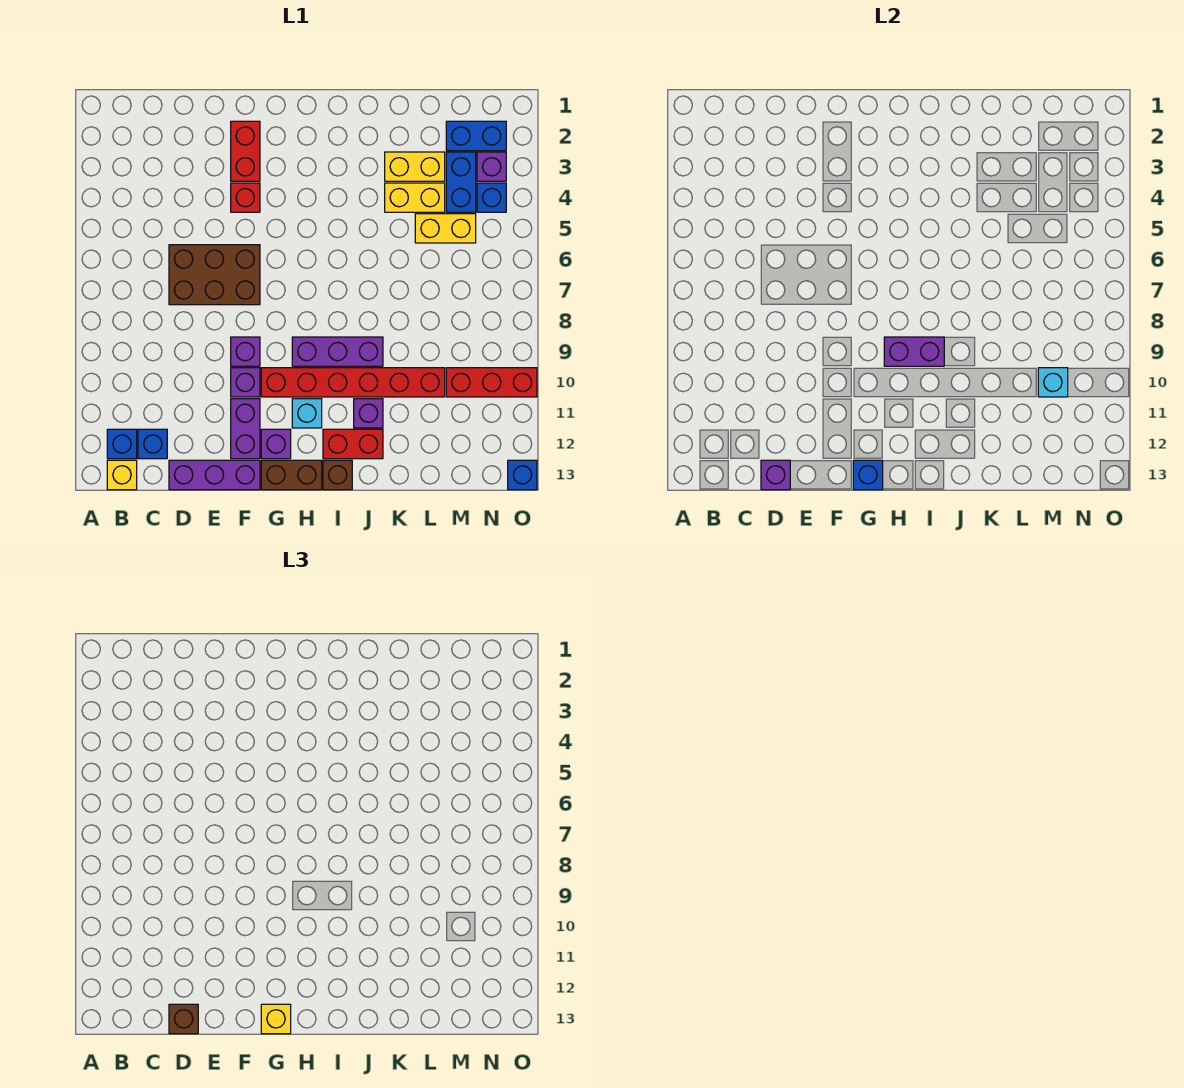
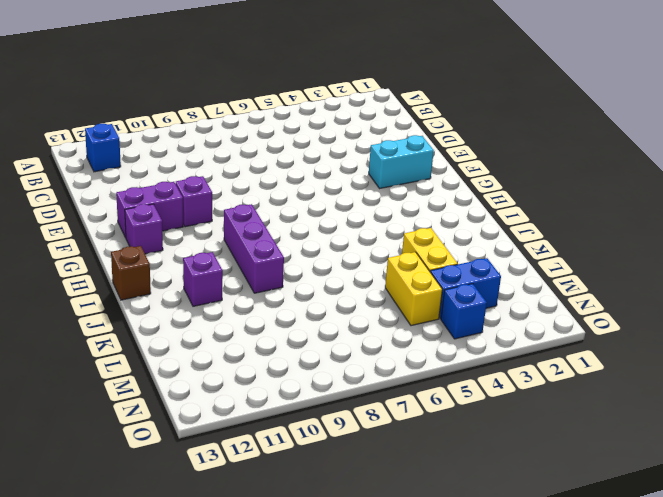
cyan brick F2:F3 level 1 -> red brick F2:F3 level 1
none -> yellow brick B13 level 1
none -> blue brick C12 level 1
none -> brown brick D6:F7 level 1
none -> purple brick D13:F13 level 1

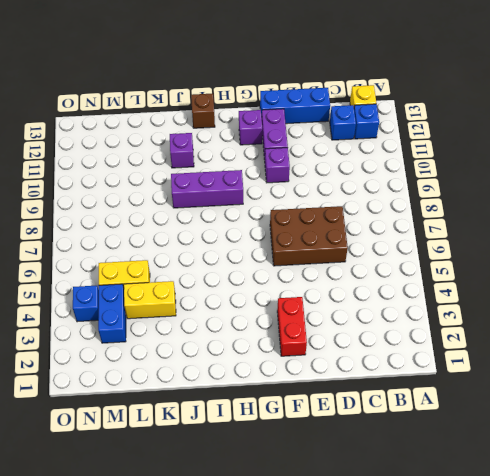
blue brick D13:F13 level 1 -> purple brick D13:F13 level 1
none -> red brick F4 level 1
none -> purple brick F9 level 1
none -> red brick G10:L10 level 1
none -> brown brick G13:H13 level 1

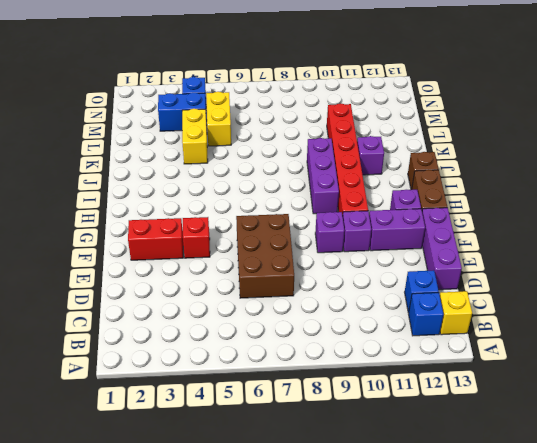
none -> cyan brick H11 level 1
none -> red brick I12:J12 level 1
none -> yellow brick K3:L3 level 1
none -> blue brick M2:N2 level 1

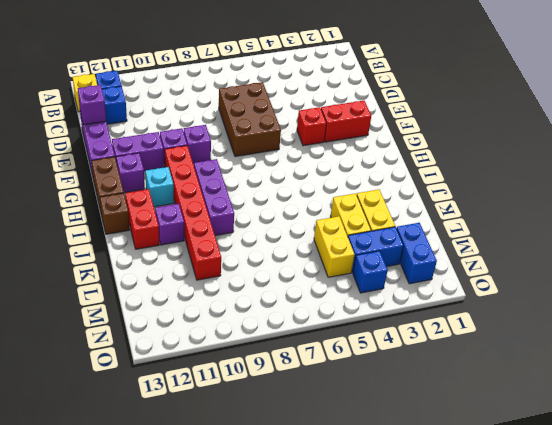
none -> red brick M10:O10 level 1
none -> purple brick N3 level 1
none -> blue brick O13 level 1
none -> blue brick G13 level 2

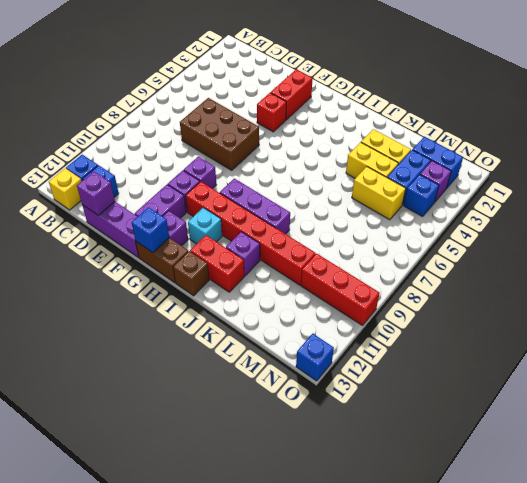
none -> purple brick H9:I9 level 2
none -> cyan brick M10 level 2
none -> brown brick D13 level 3
none -> yellow brick G13 level 3

